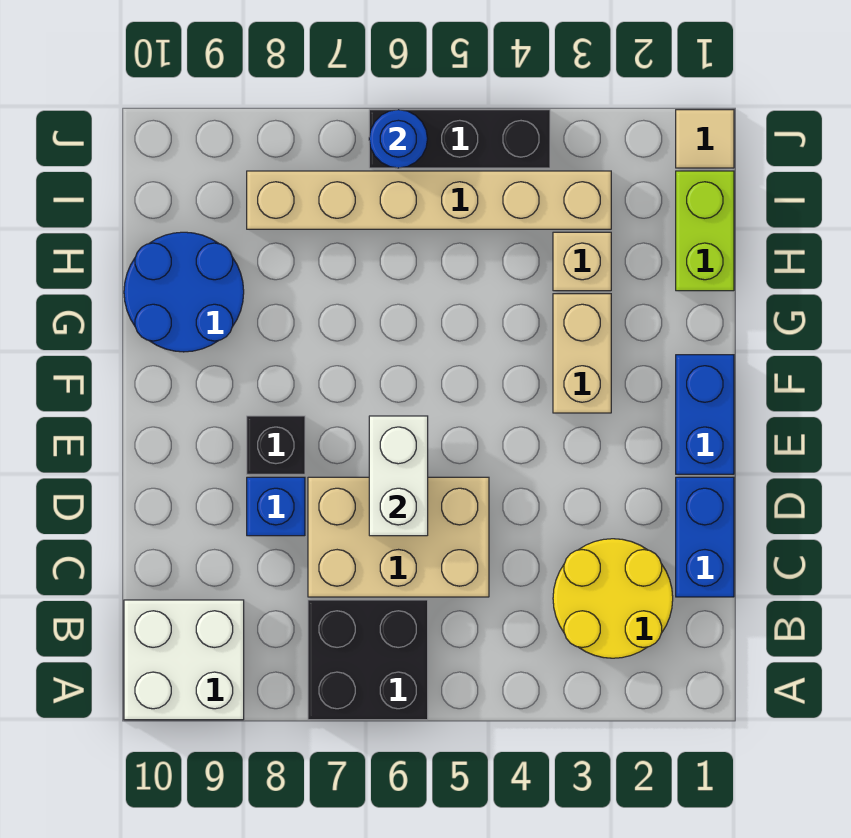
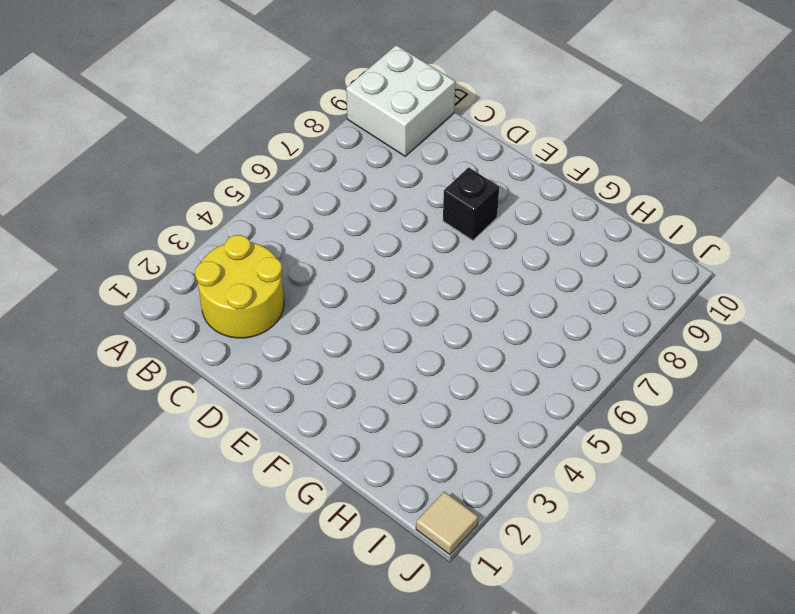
none -> black brick A6:B7 level 1
none -> blue brick C1:D1 level 1
none -> tan brick C5:D7 level 1

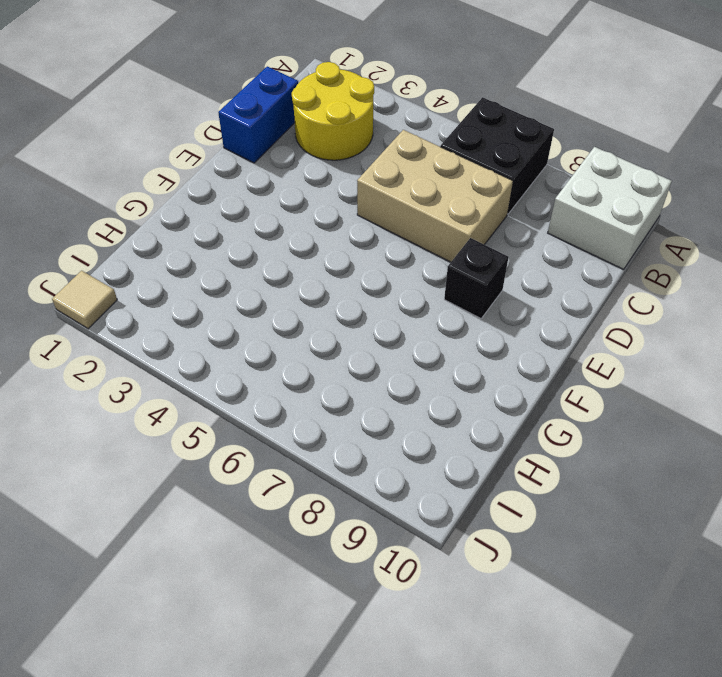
none -> blue brick D8 level 1
none -> blue brick E1:F1 level 1
none -> tan brick F3:G3 level 1

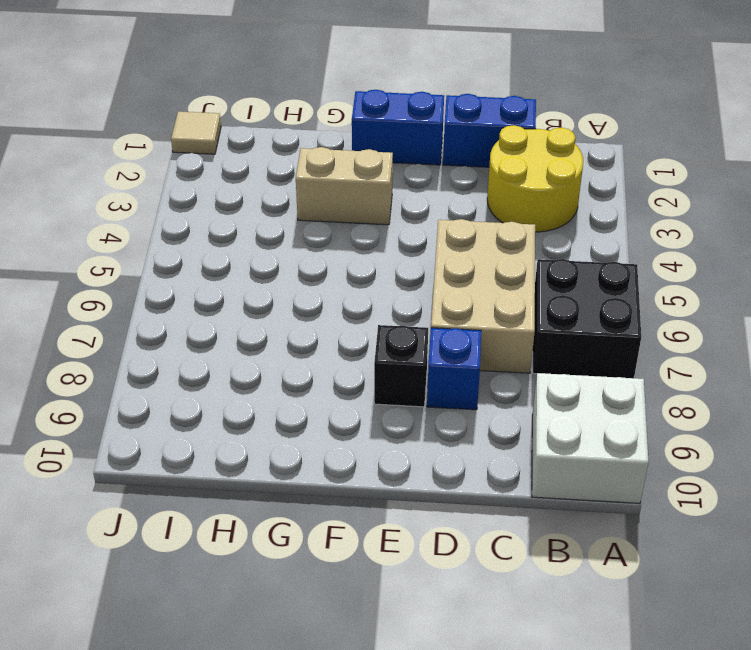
none -> blue round brick G9:H10 level 1
none -> lime brick H1:I1 level 1
none -> tan brick H3 level 1

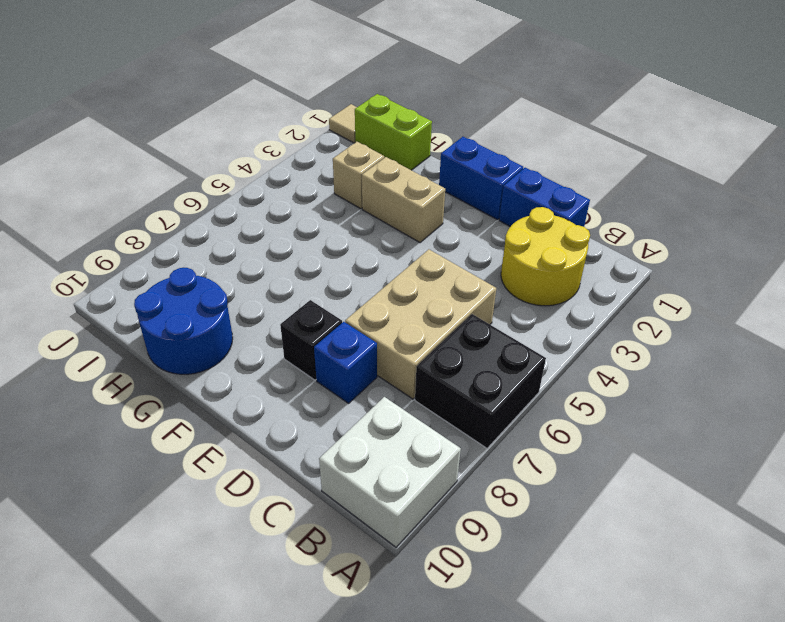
none -> tan brick I3:I8 level 1
none -> black brick J4:J6 level 1
none -> white brick D6:E6 level 2

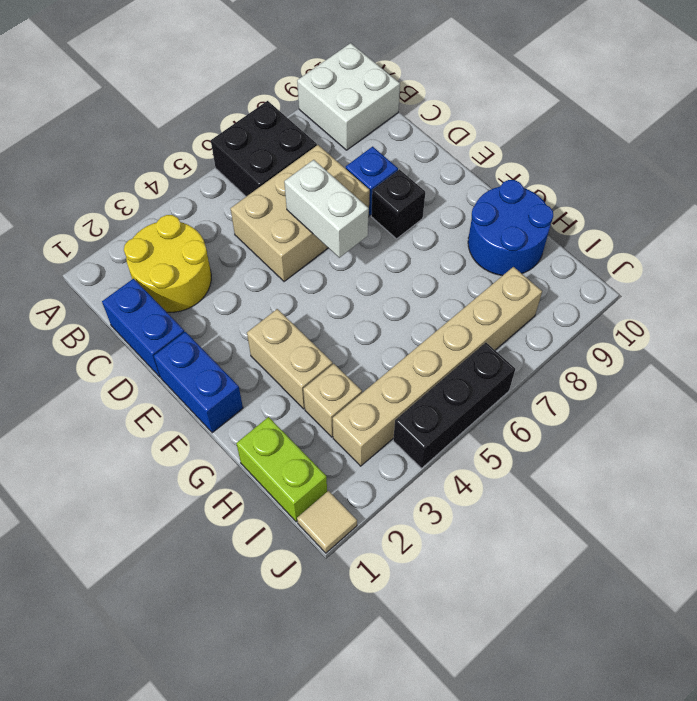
none -> blue round brick J6 level 2

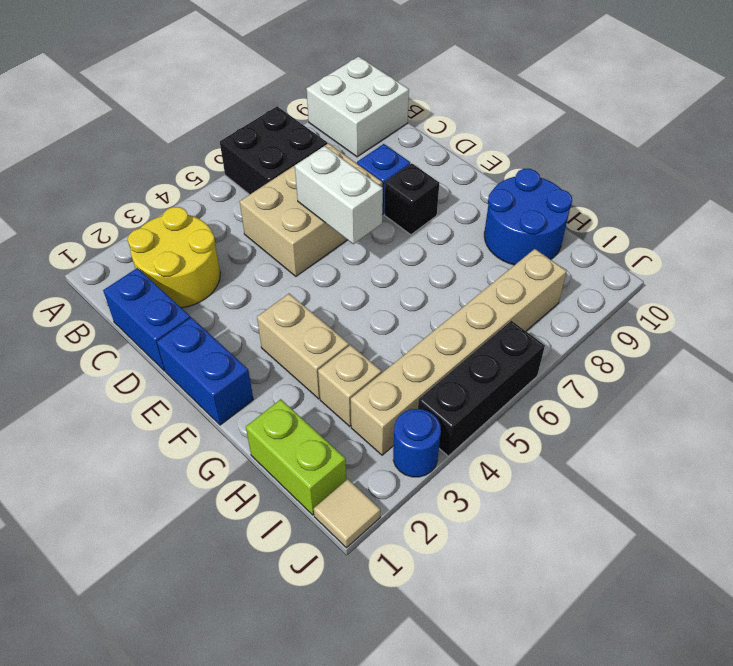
blue round brick J3 level 1 -> blue round brick J6 level 2

